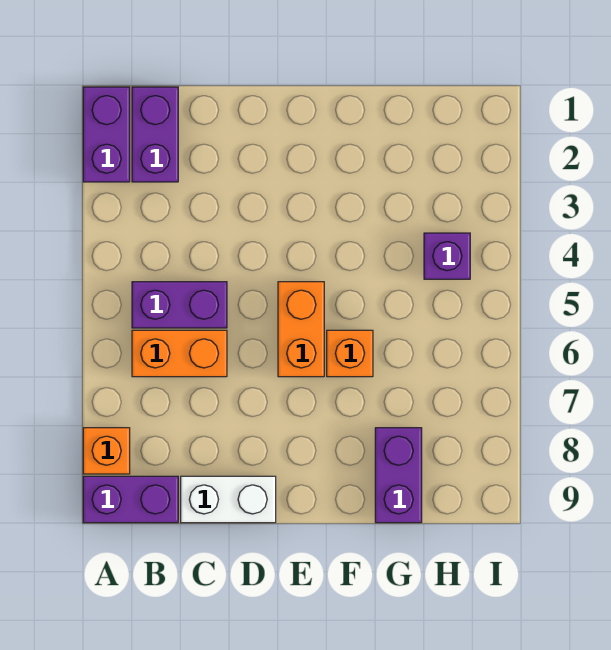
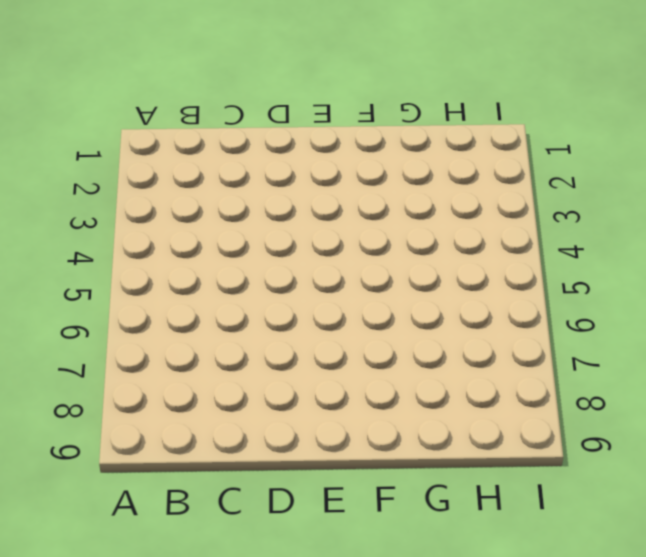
none -> purple brick A1:A2 level 1
none -> orange brick A8 level 1

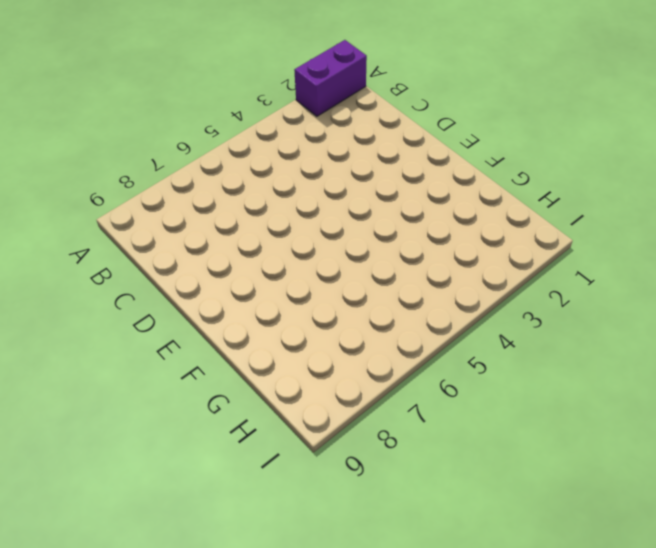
none -> orange brick A8 level 1
none -> purple brick A9:B9 level 1

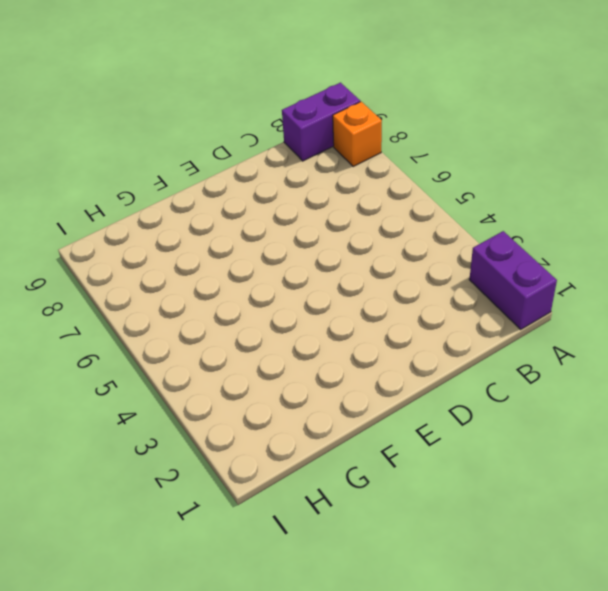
none -> purple brick B1:B2 level 1
none -> purple brick B5:C5 level 1

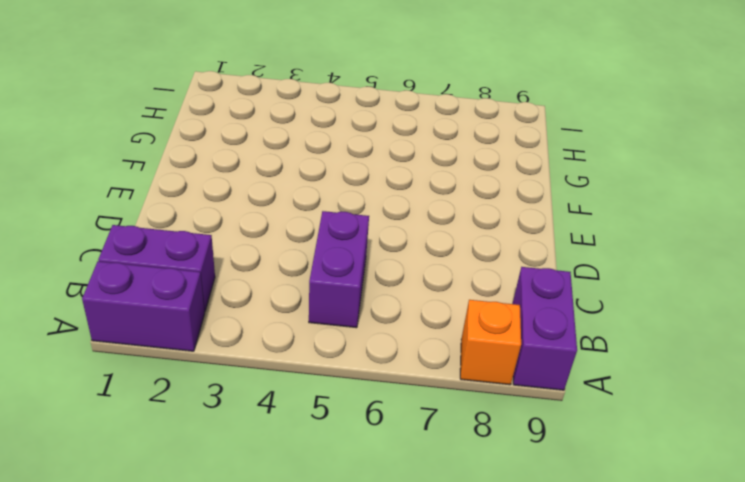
none -> orange brick B6:C6 level 1
none -> white brick C9:D9 level 1

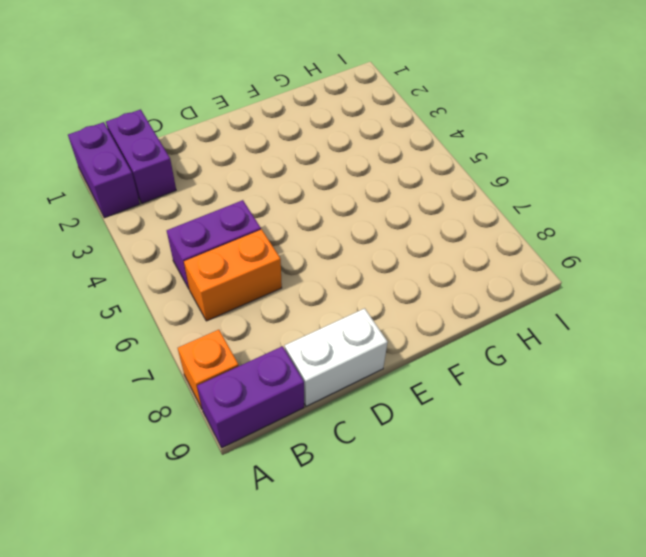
none -> orange brick E5:E6 level 1
none -> orange brick F6 level 1

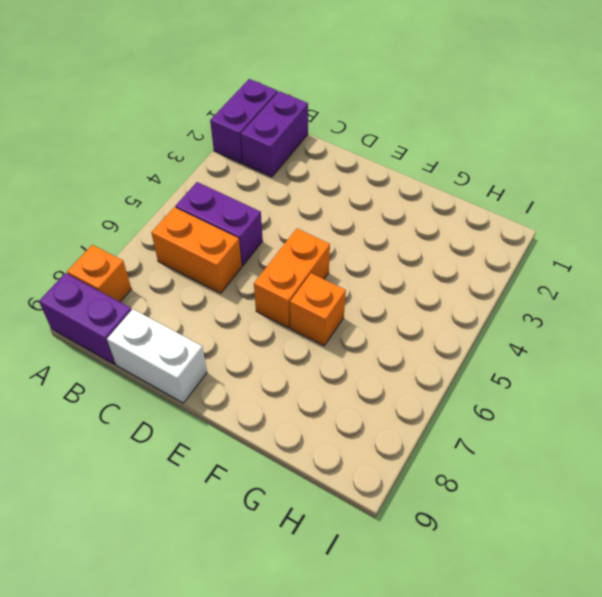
none -> purple brick G8:G9 level 1
none -> purple brick H4 level 1

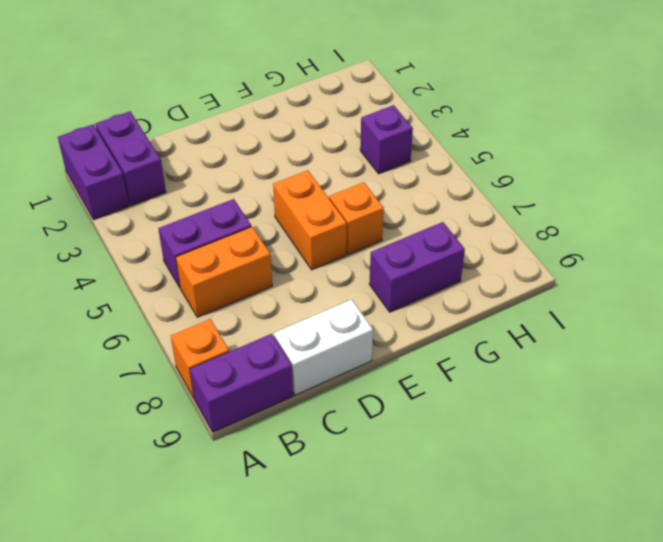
purple brick F8:G8 level 1 -> purple brick G8:G9 level 1

